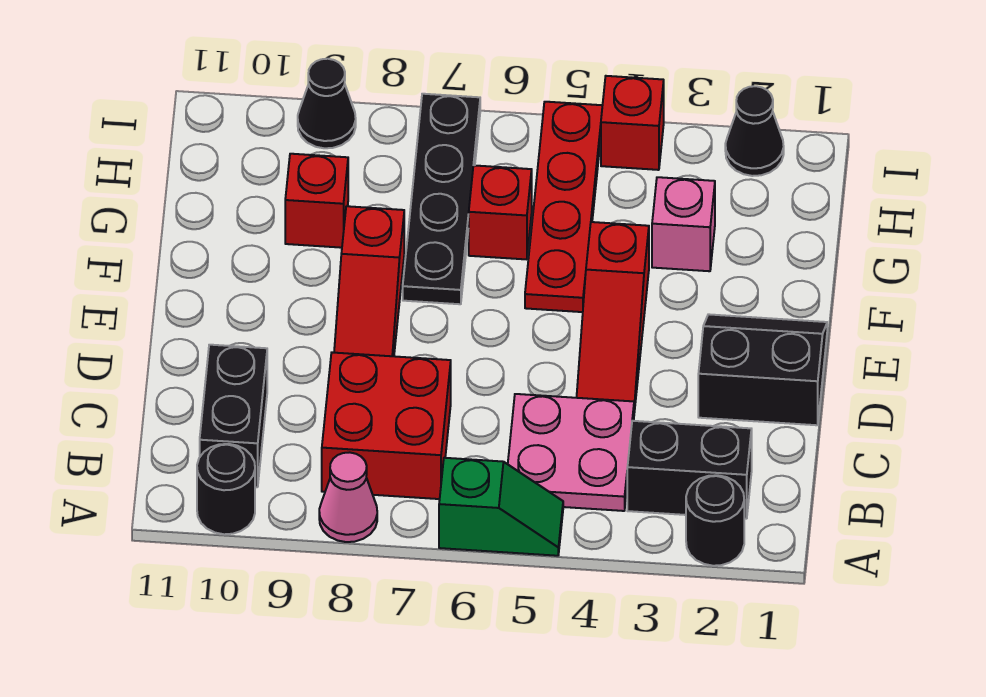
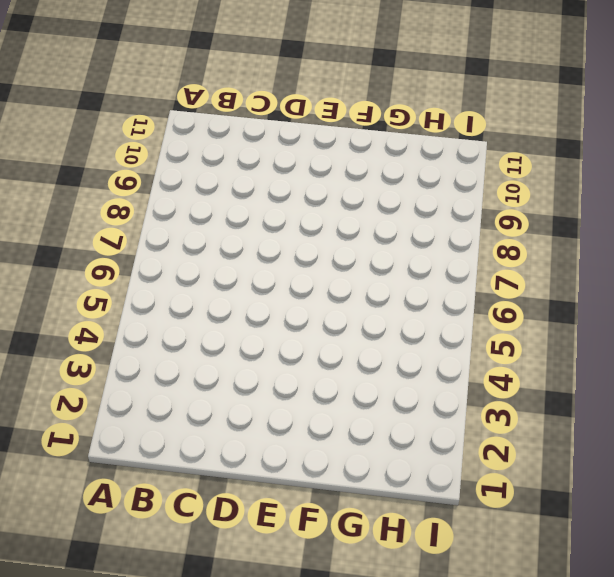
none -> black round brick A2 level 1
none -> green slope A5:A6 level 1 top 6
none -> pink cone A8 level 1

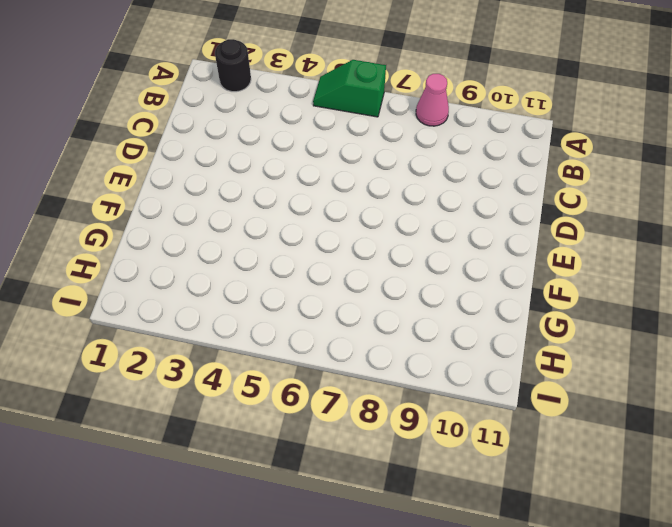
none -> black round brick A10 level 1
none -> black brick B2:B3 level 1
none -> pink plate B4:C5 level 1

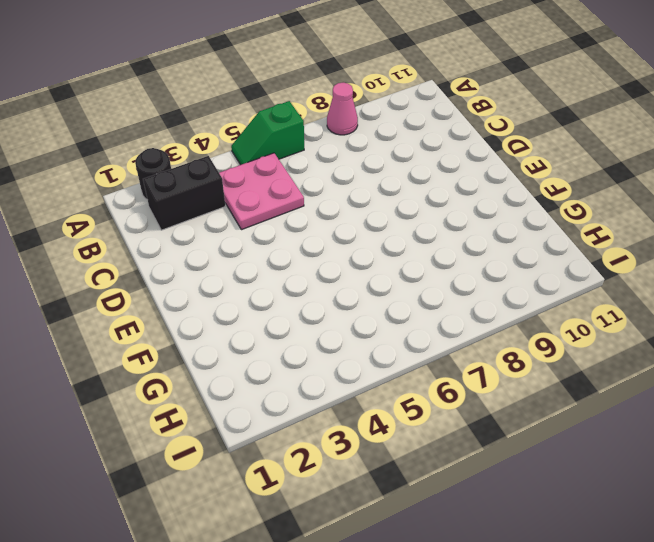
none -> black round brick A10 level 1
none -> red brick B7:C8 level 1
none -> black brick B10:C10 level 1

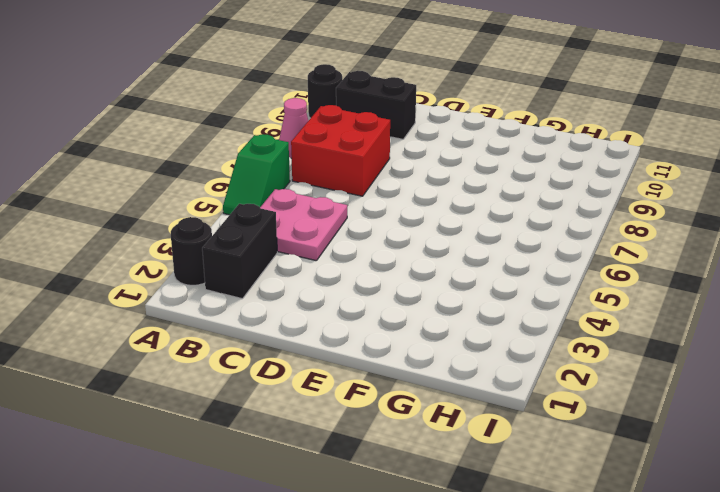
none -> black slope D1:E2 level 1 top D
none -> red slope D4:F4 level 1 top F
none -> red slope D8:F8 level 1 top F

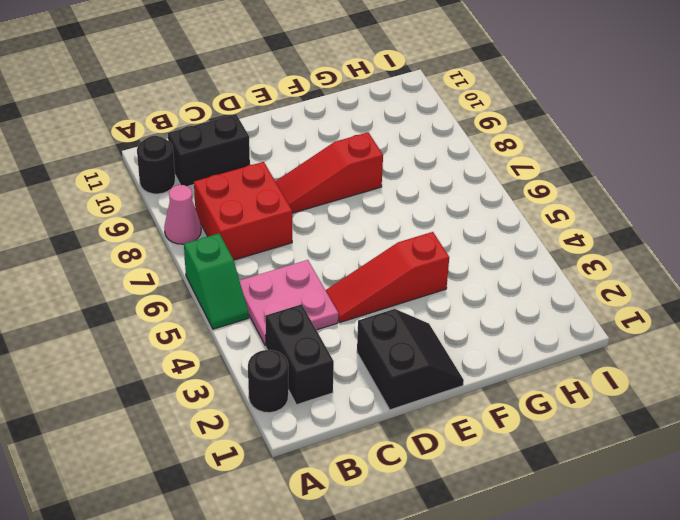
none -> red plate F5:I5 level 1
none -> black plate F7:I7 level 1
none -> pink brick G3 level 1

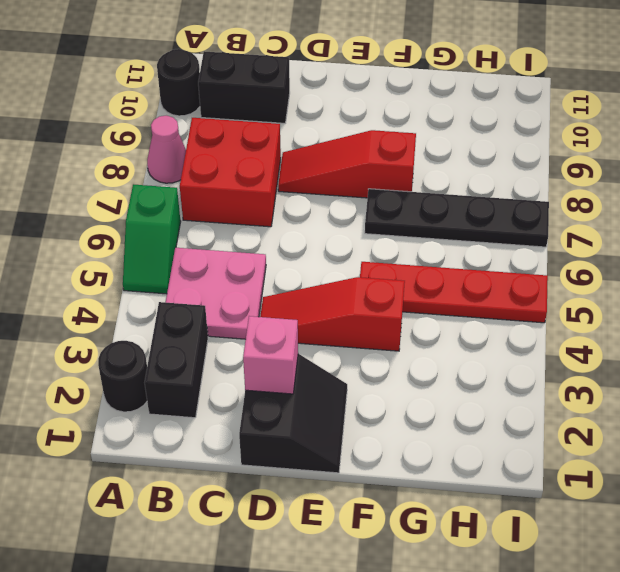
pink brick D2 level 2 -> pink brick G3 level 1
none -> red brick G6 level 1
none -> red brick G9 level 1
none -> black cone I2 level 1

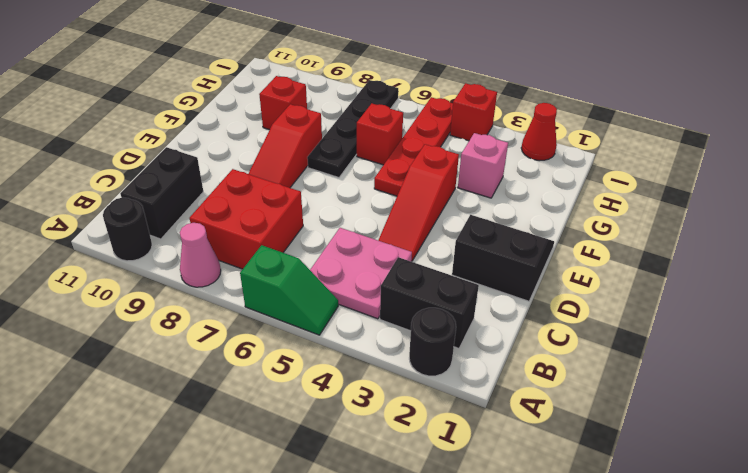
red cone I2 level 1 -> black cone I2 level 1
none -> black cone I9 level 1

